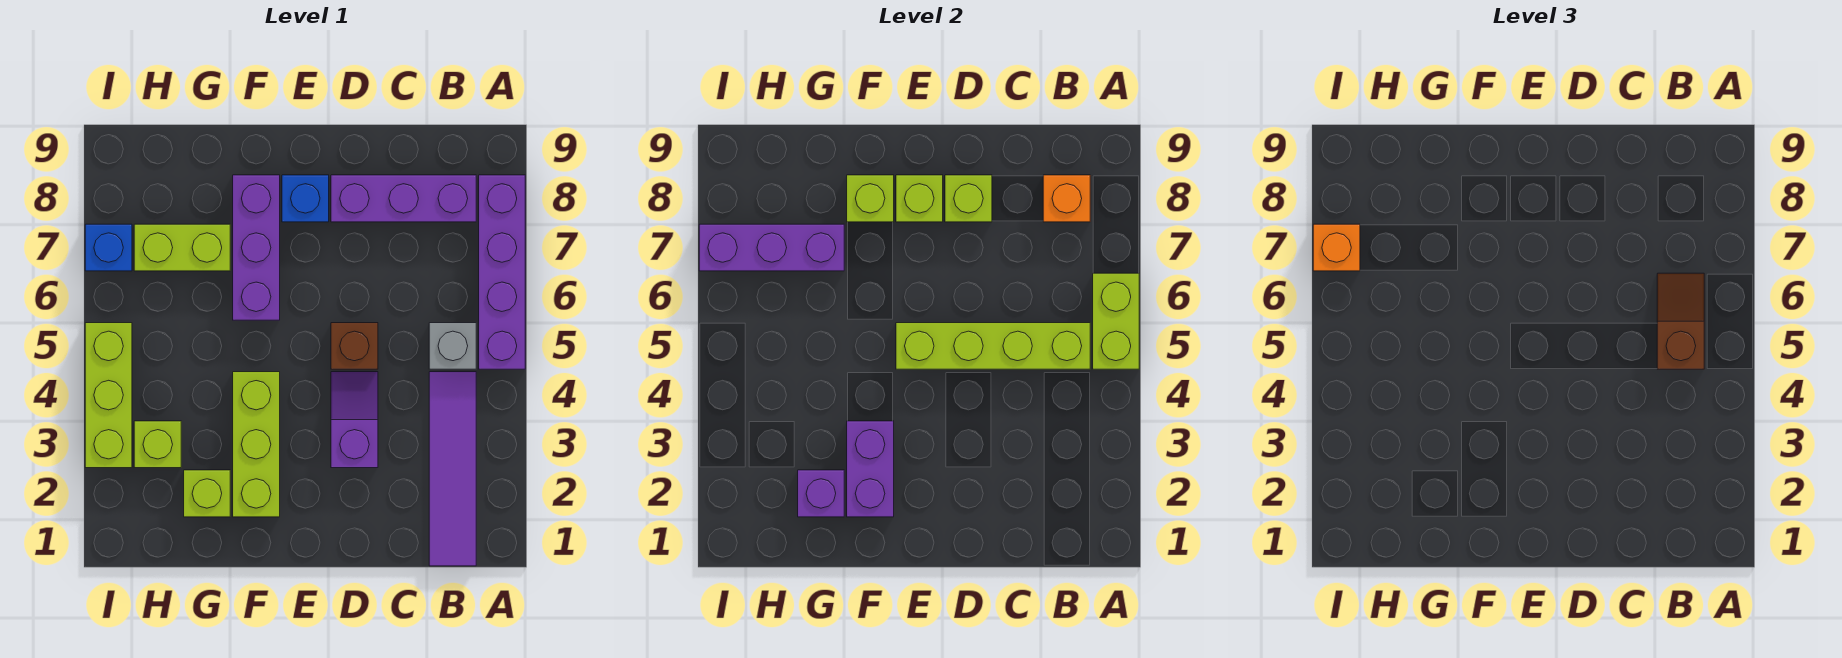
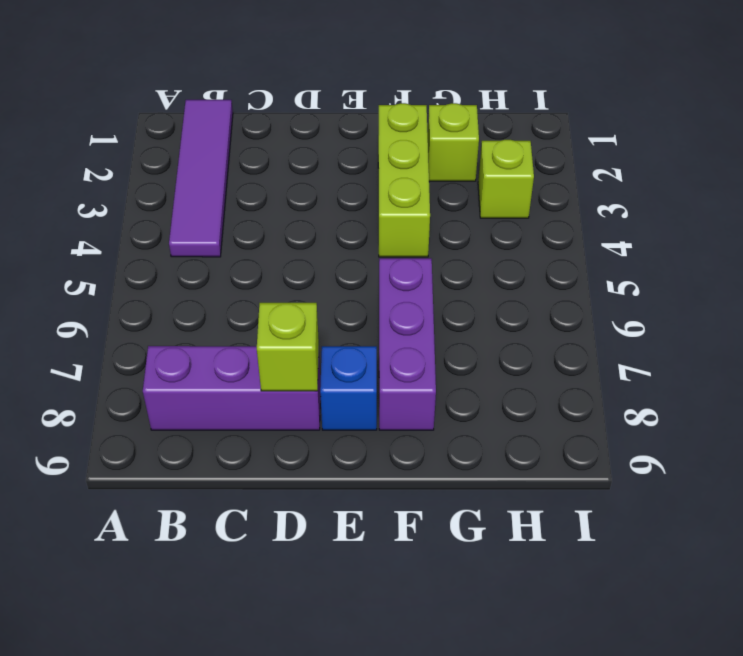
none -> purple brick A5:A8 level 1
none -> grey brick B5 level 1
none -> purple slope D3:D4 level 1 top 3

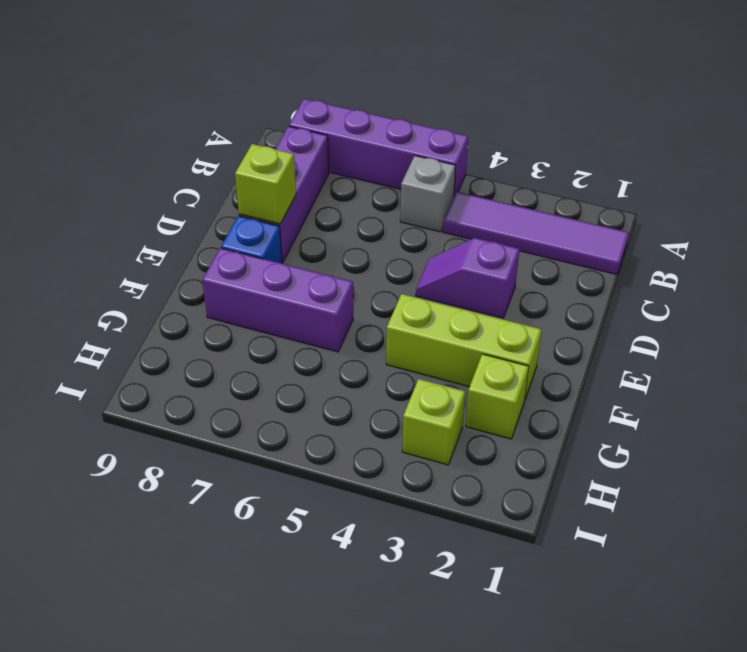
none -> brown brick D5 level 1
none -> lime brick G7:H7 level 1
none -> lime brick I3:I5 level 1

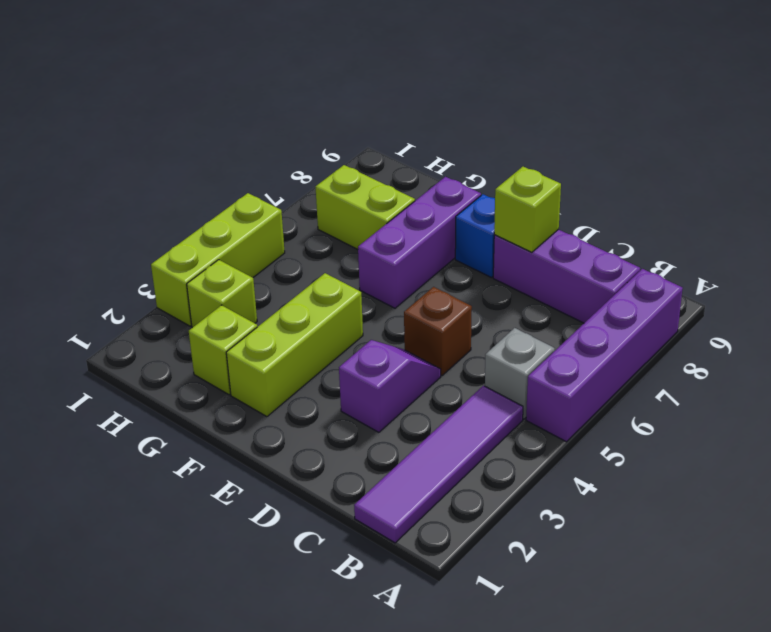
none -> blue brick I7 level 1
none -> lime brick A5:A6 level 2
none -> lime brick B5:E5 level 2

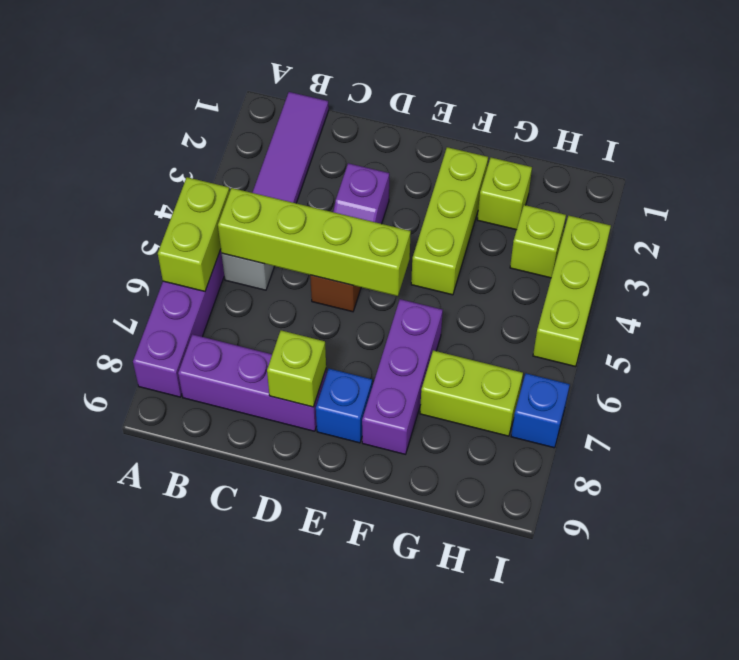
none -> orange brick B8 level 2
none -> lime brick E8 level 2
none -> purple brick F2:F3 level 2

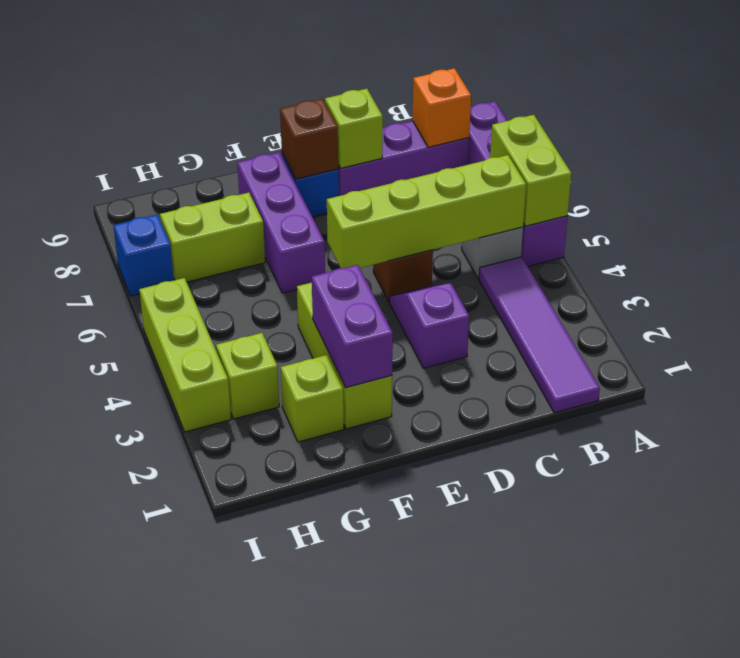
brown brick E8 level 2 -> lime brick E8 level 2
none -> lime brick F8 level 2
none -> purple brick G2 level 2
none -> purple brick G7:I7 level 2

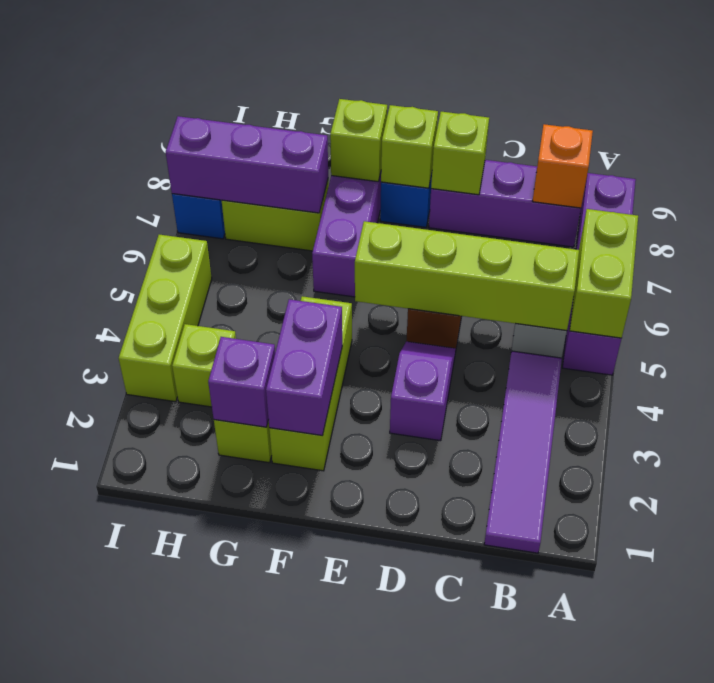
none -> brown slope B5:B6 level 3 top 5
none -> orange brick I7 level 3

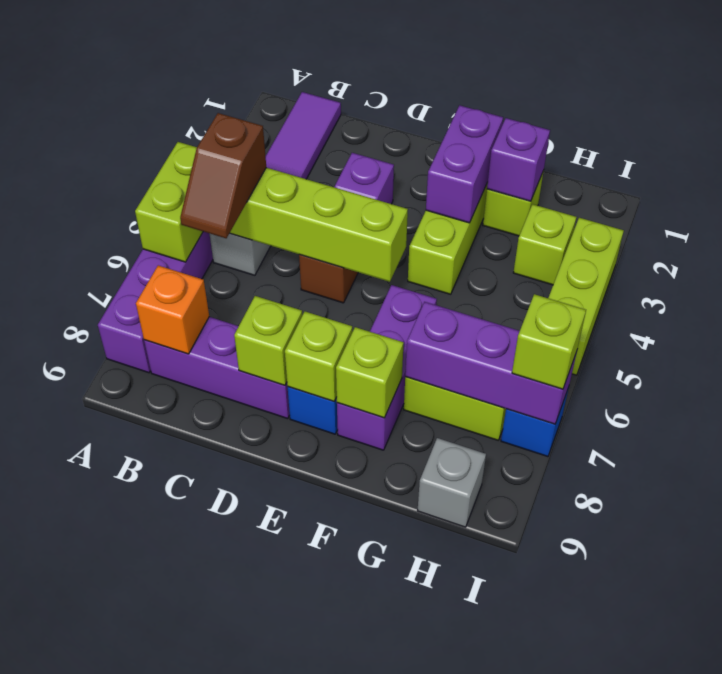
grey brick H9 level 1 -> none
lime brick I7 level 3 -> orange brick I7 level 3

